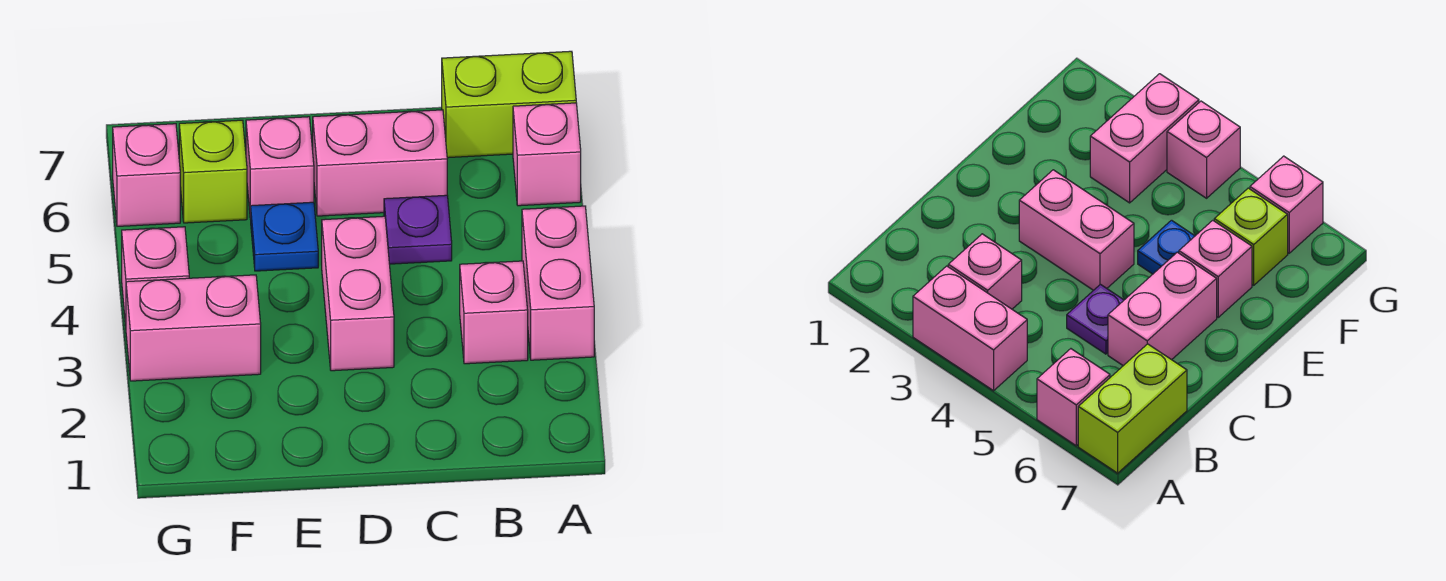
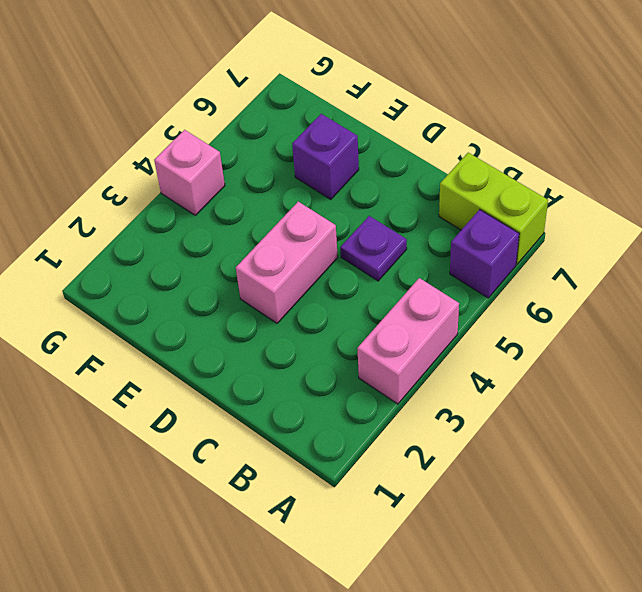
purple brick A6 level 1 -> pink brick A6 level 1
purple brick E6 level 1 -> pink brick E6 level 1
none -> pink brick B3 level 1
none -> pink brick C6:D6 level 1
none -> blue plate E5 level 1

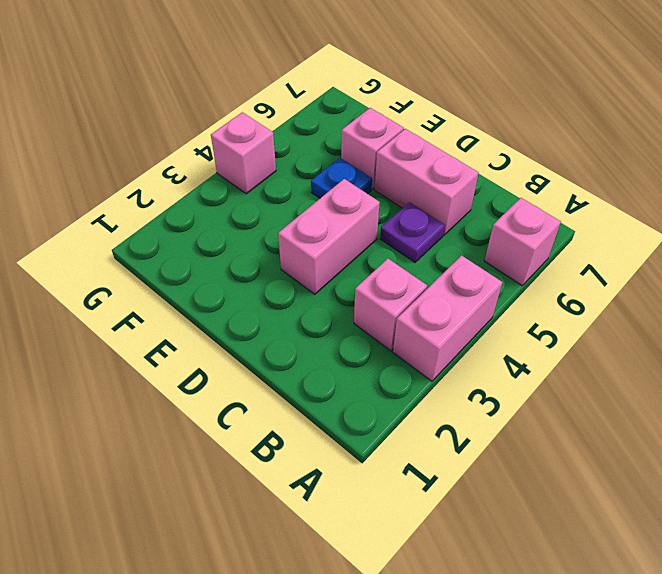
none -> lime brick A7:B7 level 1
none -> pink brick F3:G3 level 1
none -> lime brick F6 level 1

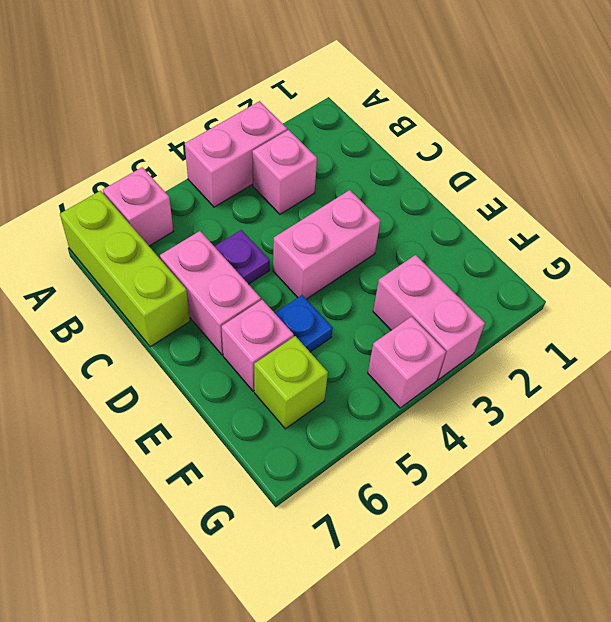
lime brick A7:C7 level 1 -> lime brick A7:B7 level 1
none -> pink brick G6 level 1

